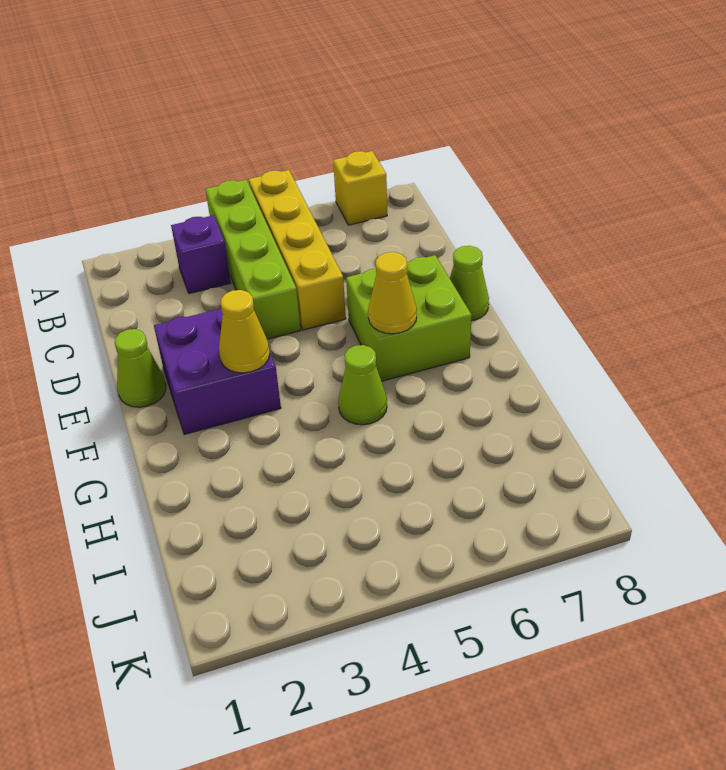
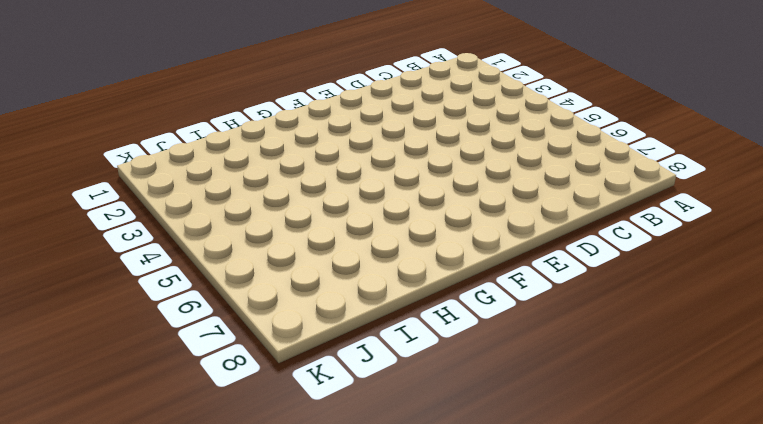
none -> lime brick A4:D4 level 1
none -> yellow brick A5:D5 level 1

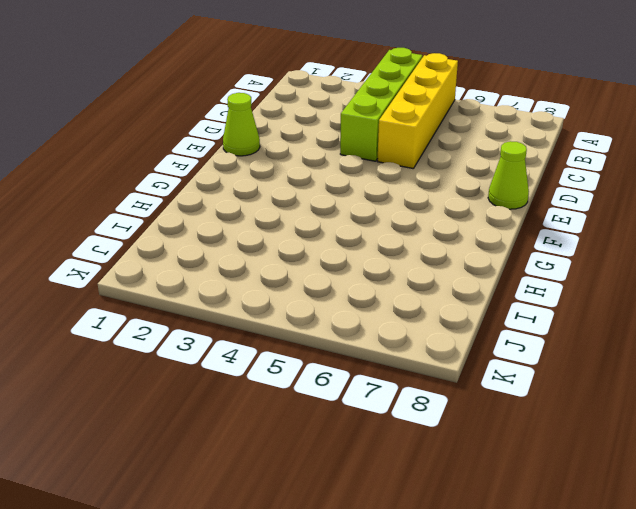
none -> yellow brick A7 level 1
none -> purple brick B3 level 1

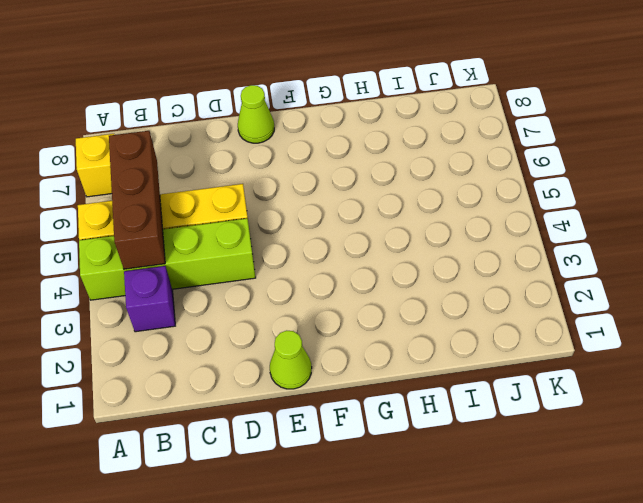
brown brick B4:B6 level 2 -> none
none -> purple brick E2:F3 level 1
none -> lime brick E6:F7 level 1

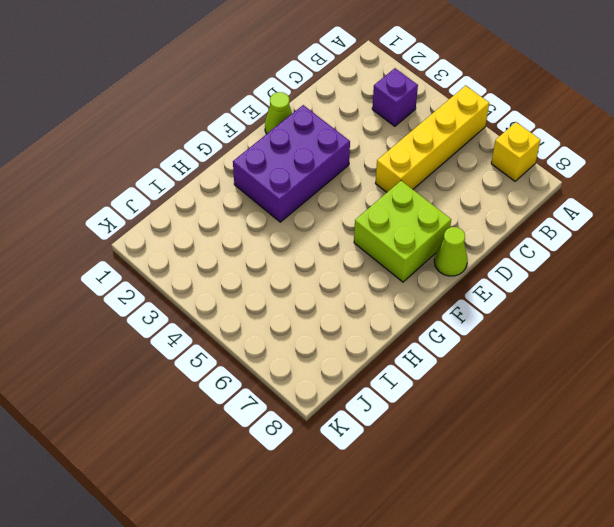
purple brick E2:G3 level 1 -> purple brick E2:F3 level 1
none -> lime brick A4:D4 level 1
none -> lime cone G5 level 1

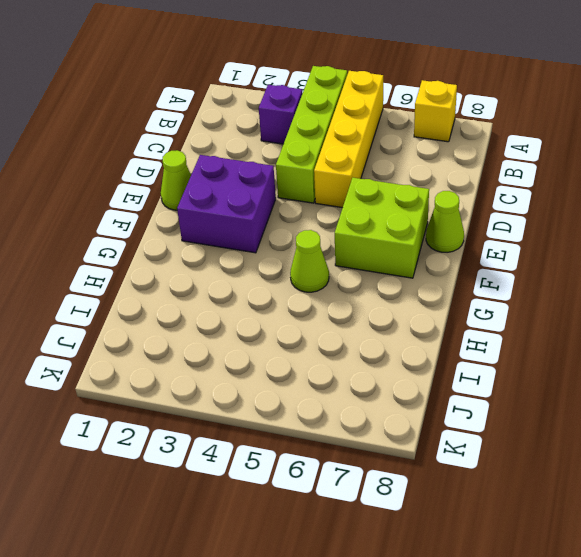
none -> yellow cone F3 level 2
none -> yellow cone F6 level 2

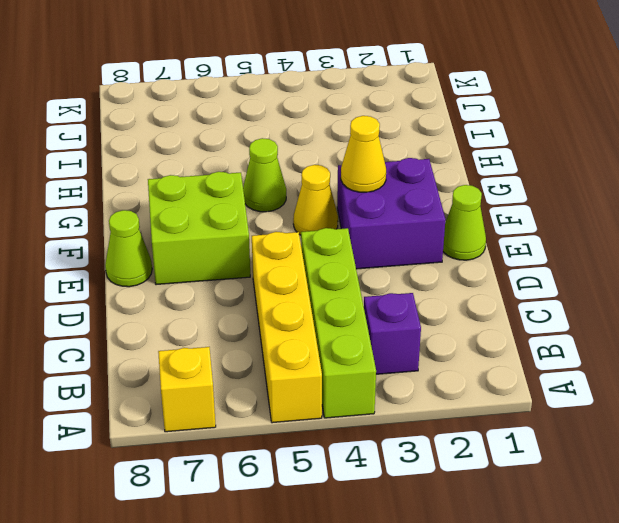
yellow cone F4 level 1 -> yellow cone F6 level 2

